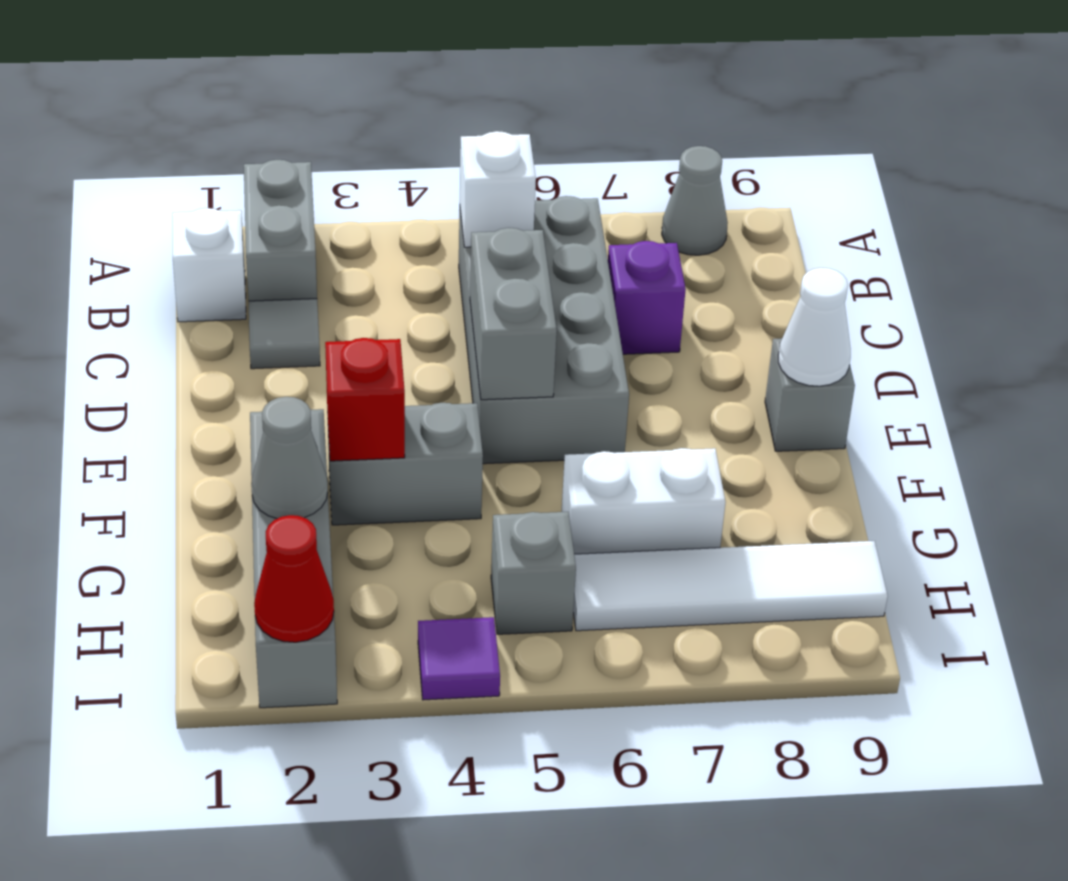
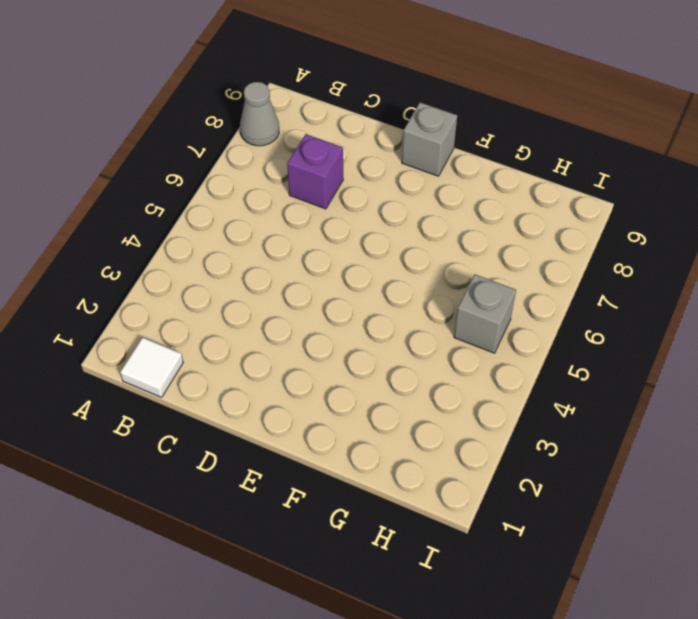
white tile B1 level 1 -> white brick B1 level 1
none -> grey brick A2:B2 level 1
none -> grey brick B5:E6 level 1
none -> grey tile C2 level 1

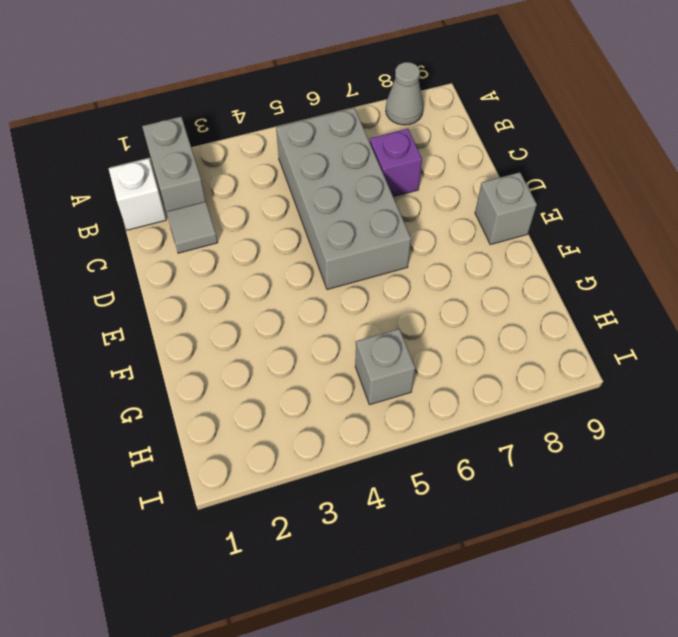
none -> grey brick F2:I2 level 1
none -> grey brick F3:F4 level 1
none -> white brick G6:G7 level 1

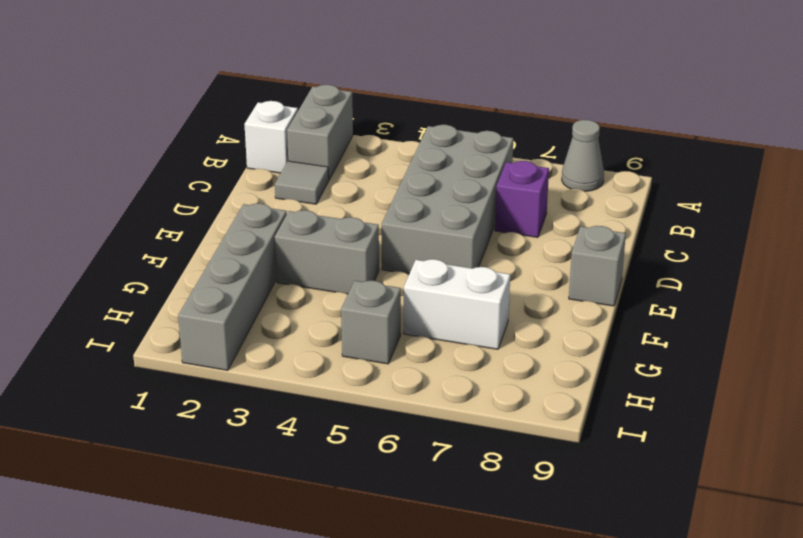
none -> white tile H6:H9 level 1
none -> purple tile I4 level 1
none -> white brick B5 level 2

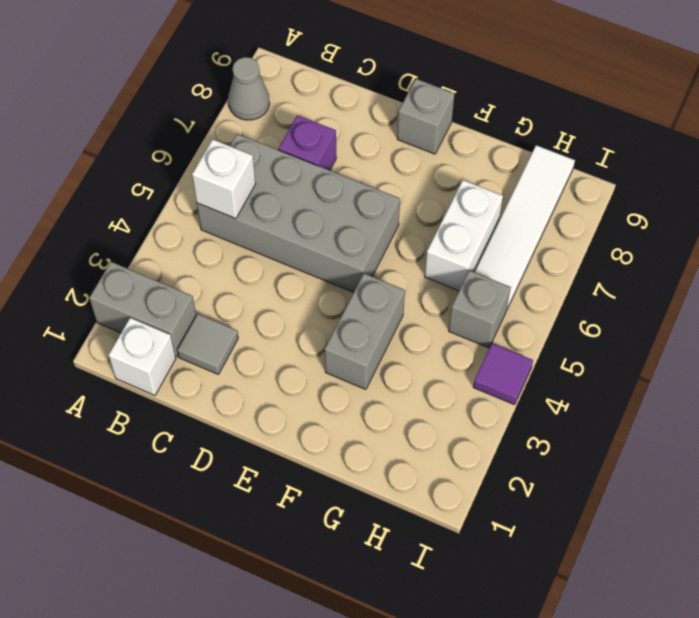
none -> grey brick F2:I2 level 1
none -> grey brick D5:E5 level 2
none -> white cone E9 level 2

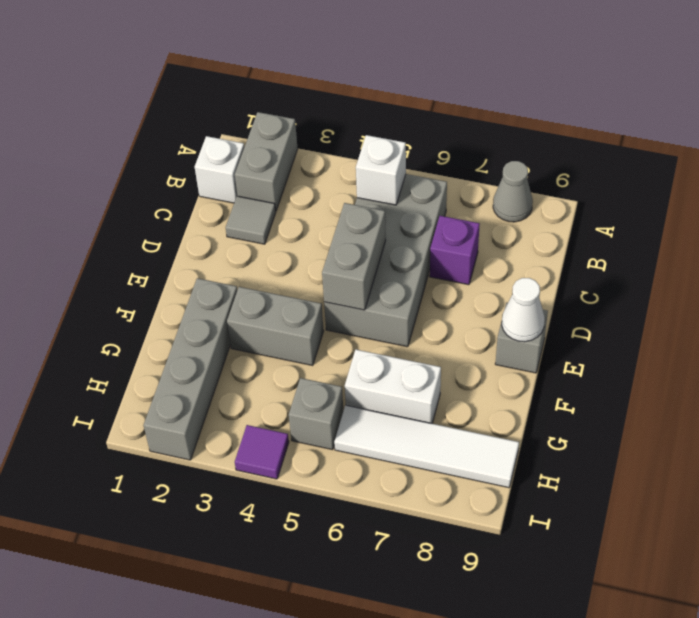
none -> red brick F3 level 2
none -> grey cone G2 level 2
none -> red cone I2 level 2

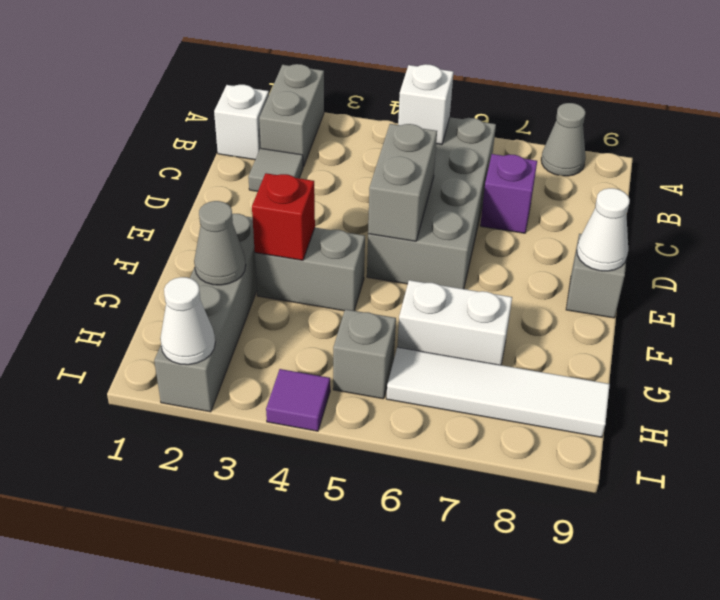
white cone I2 level 2 -> red cone I2 level 2

